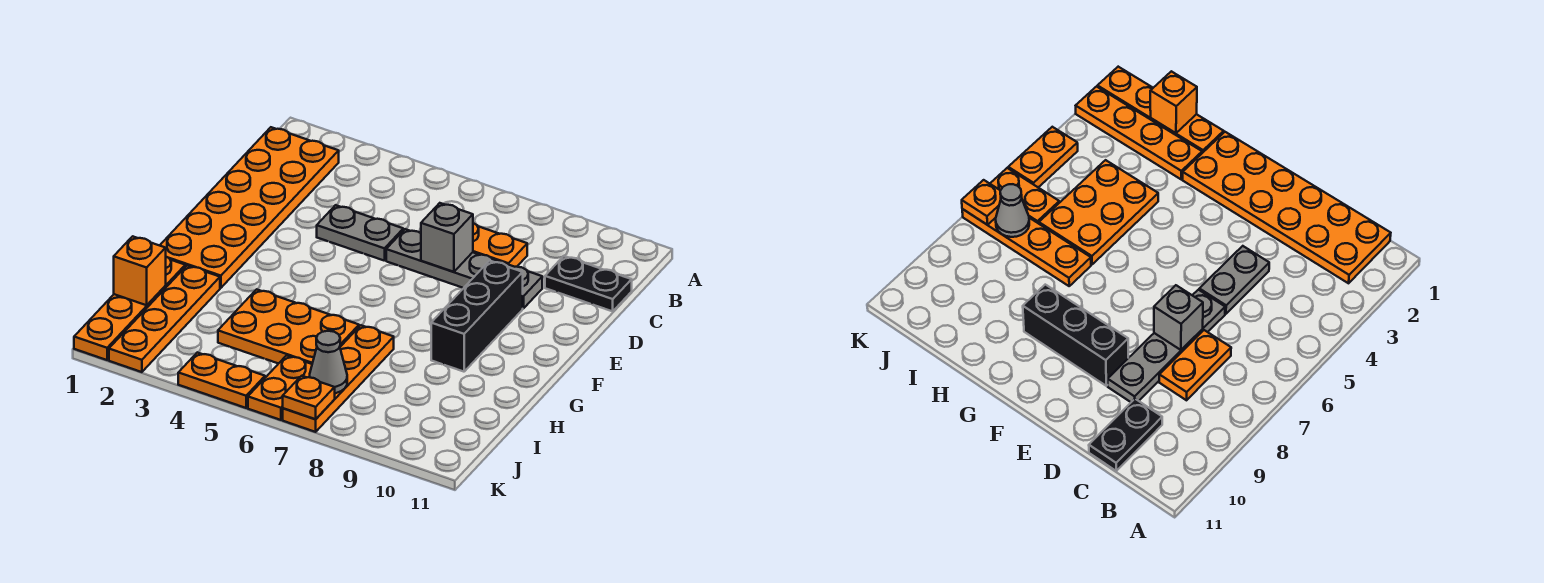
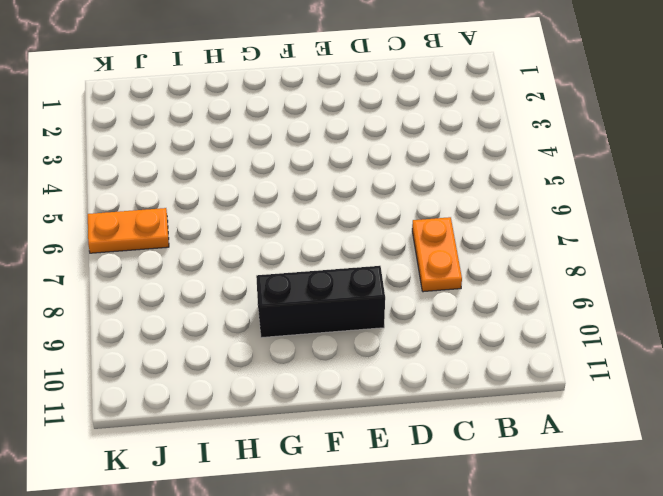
none -> orange plate B1:G2 level 1
none -> black plate C10:C11 level 1
none -> grey plate D4:D5 level 1

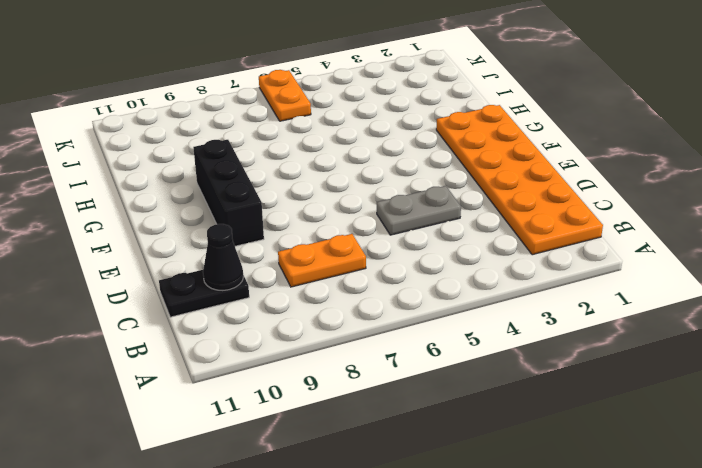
black cone C10 level 2 -> none
none -> grey plate D6:D9 level 1
none -> orange plate H1:K1 level 1
none -> orange plate H2:K2 level 1

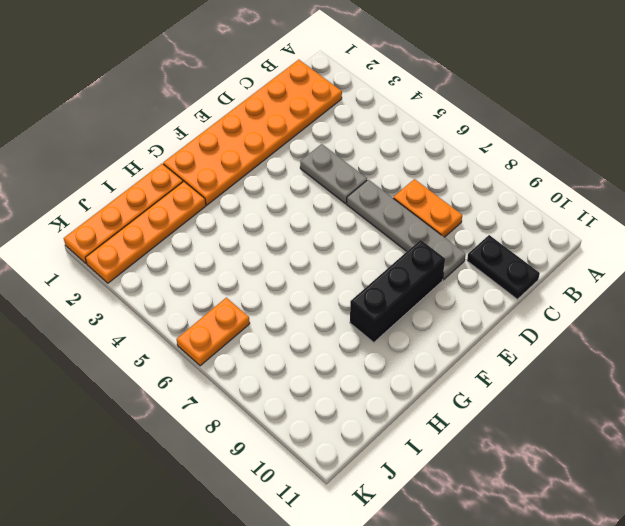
none -> orange plate H4:I6 level 1
none -> orange plate H7:K7 level 1
none -> orange plate K4:K5 level 1

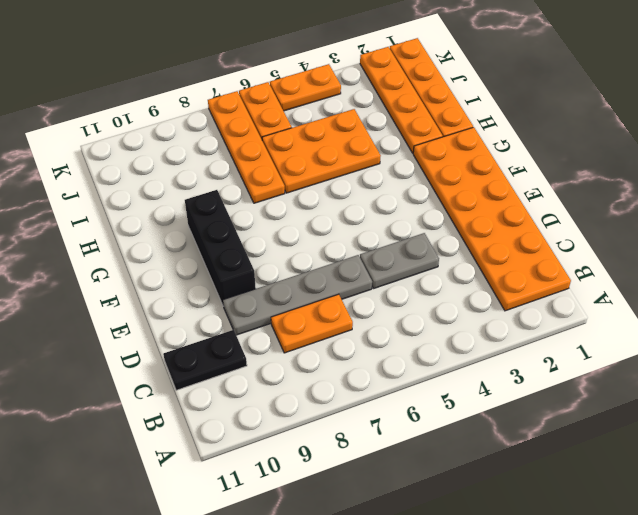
none -> grey brick D7 level 2
none -> orange brick I1 level 2
none -> grey cone J7 level 2

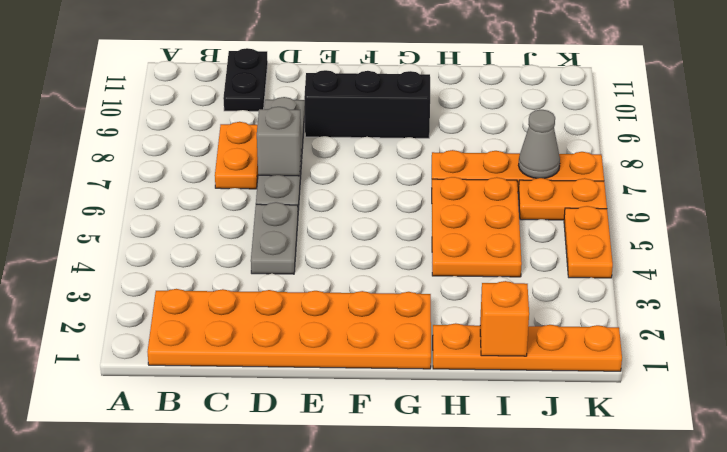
none -> orange plate H2:K2 level 1
none -> orange plate K7 level 2

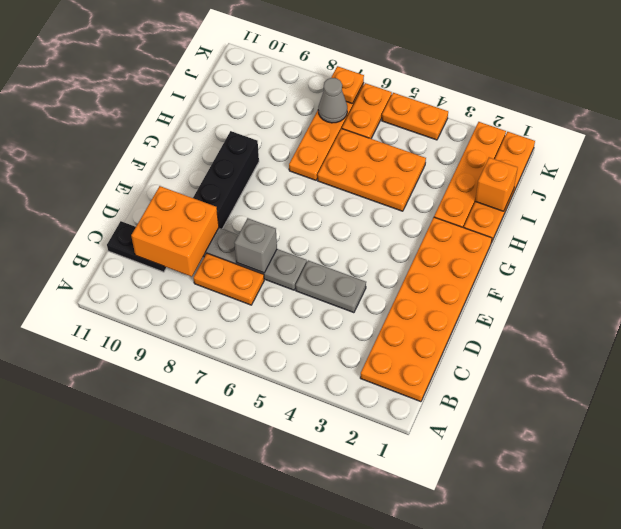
orange brick C9:D10 level 2 -> none

